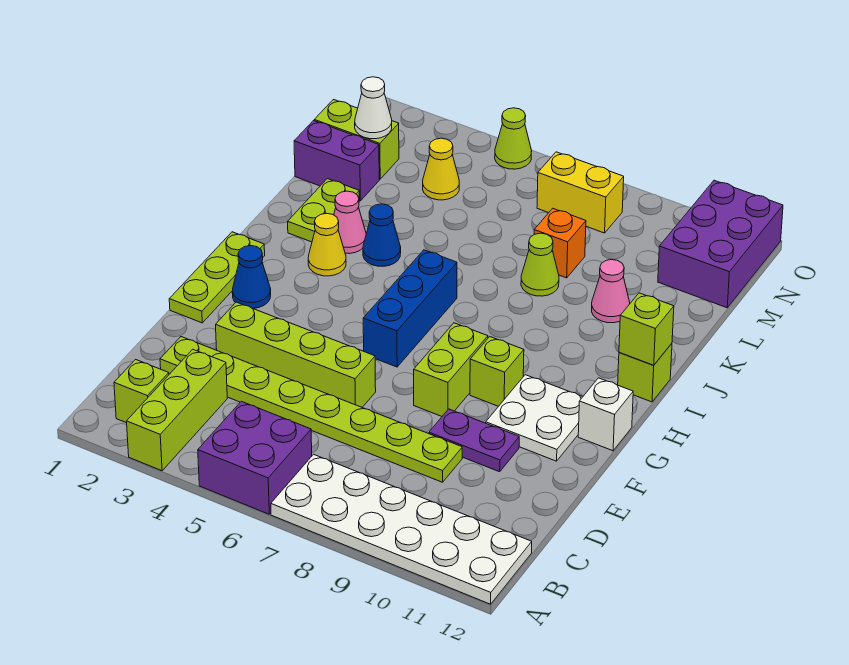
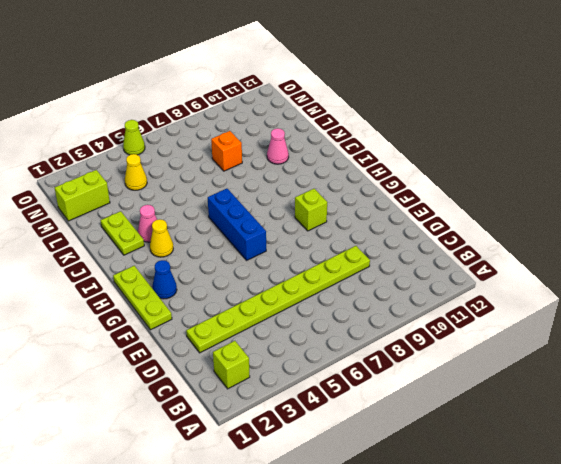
none -> lime brick A3:C3 level 1
none -> purple brick A5:B6 level 1
none -> white plate A7:B12 level 1
none -> lime brick E3:E6 level 1

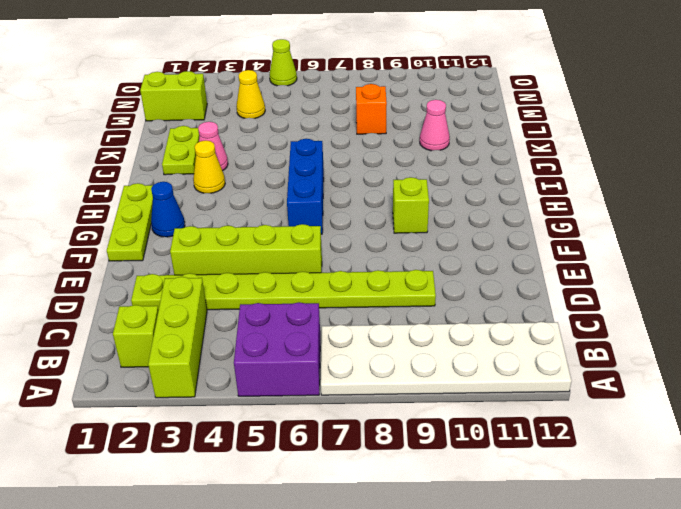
none -> purple plate E9:E10 level 1
none -> lime brick F8:G8 level 1
none -> white plate F10:G11 level 1
none -> white brick G12 level 1

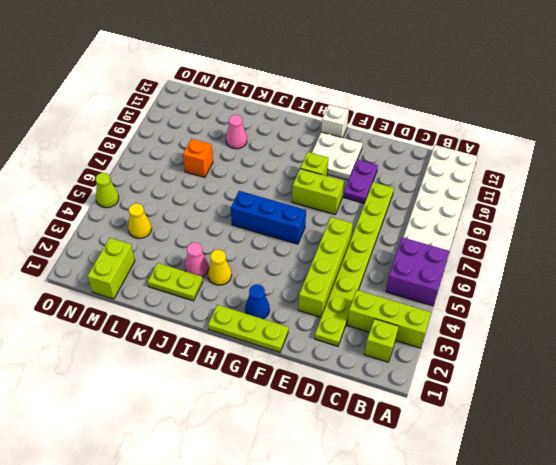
none -> lime brick I12 level 1
none -> blue cone J4 level 1
none -> lime cone K8 level 1
none -> purple brick L1:L2 level 1

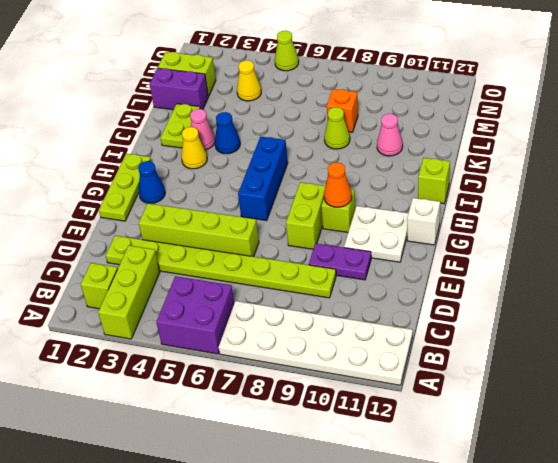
orange cone G9 level 2 -> none
none -> purple brick M11:O12 level 1
none -> yellow brick N7:N8 level 1
none -> lime brick I12 level 2
none -> white cone M2 level 2

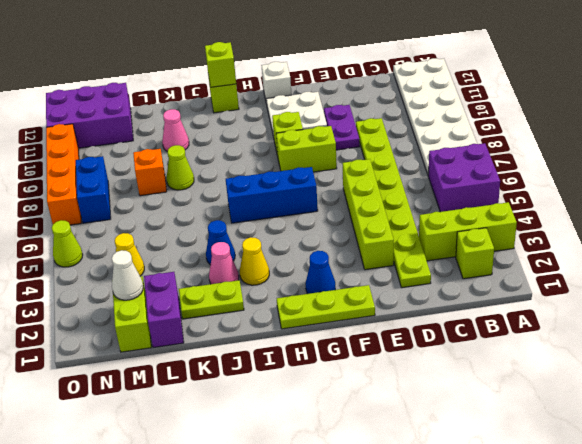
blue brick N7:N8 level 1 -> yellow brick N7:N8 level 1
orange brick O7:O10 level 1 -> none

